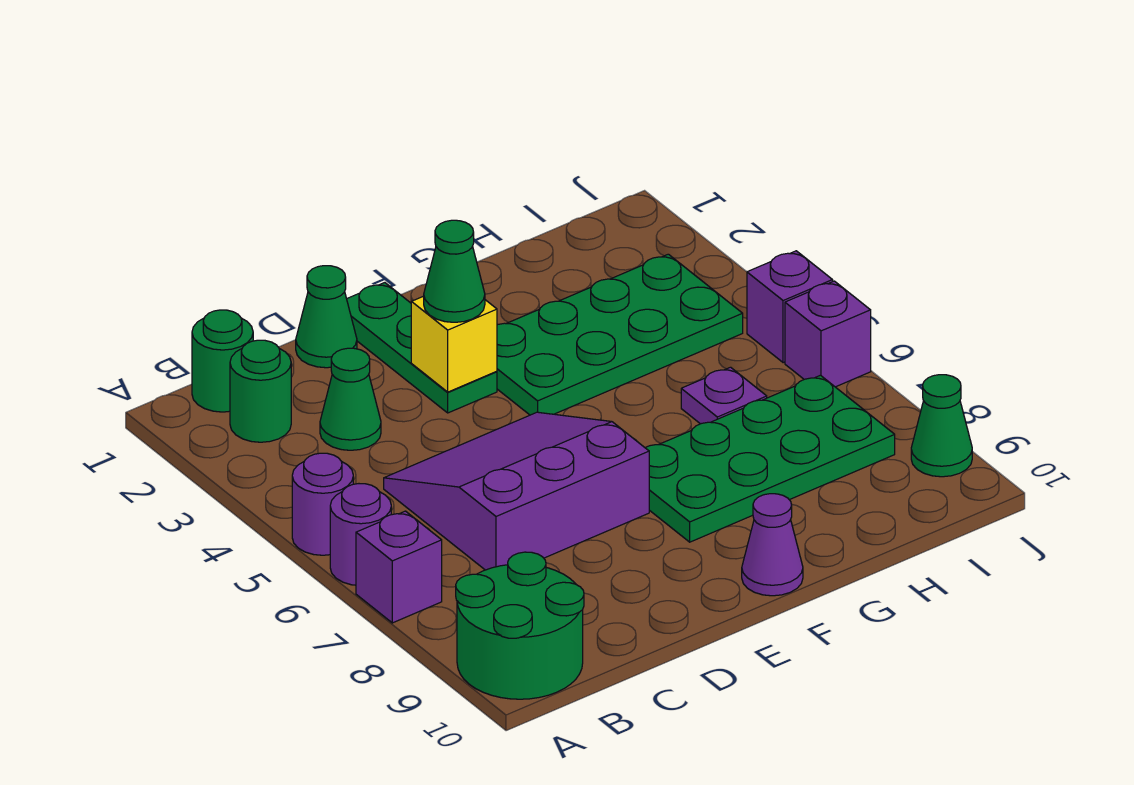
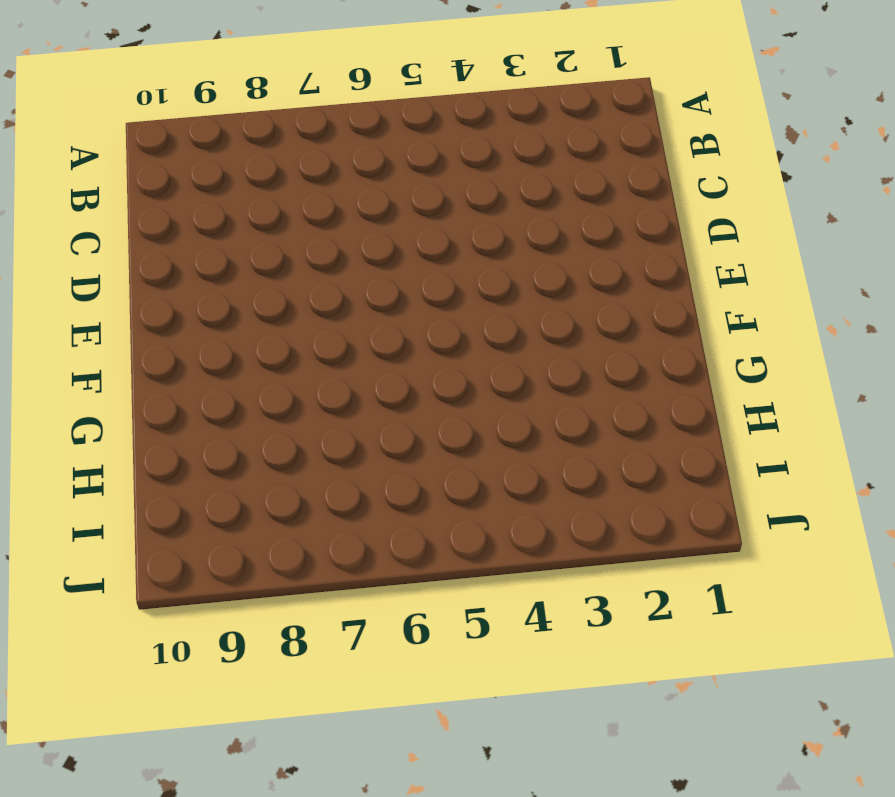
none -> purple round brick A5 level 1
none -> purple round brick A6 level 1
none -> purple brick A7 level 1

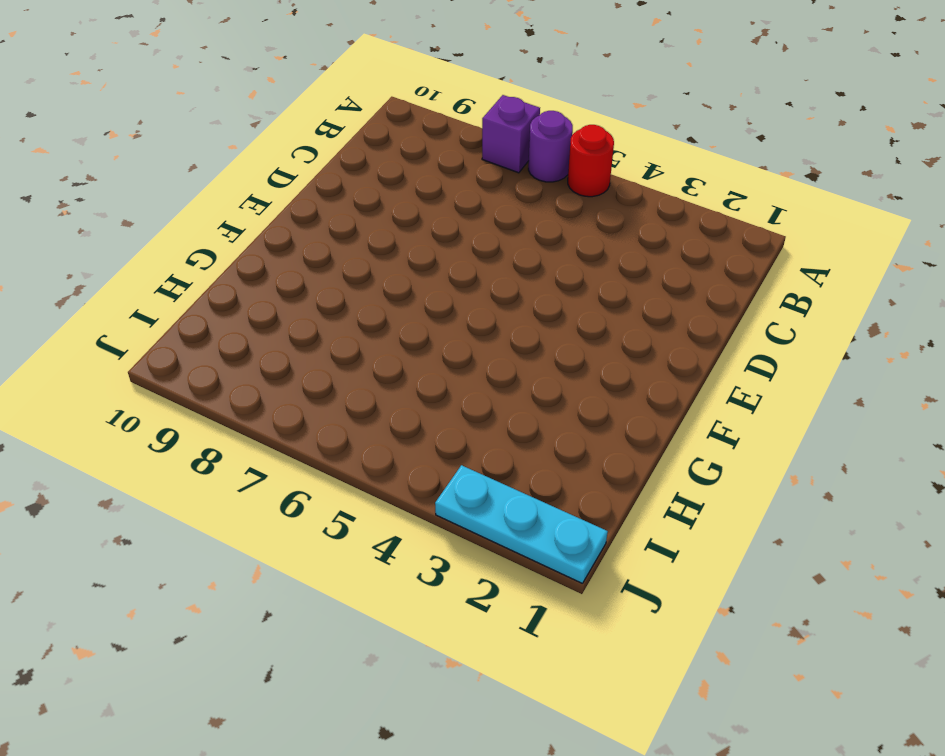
red round brick A5 level 1 -> purple round brick A5 level 1
cyan plate J1:J3 level 1 -> none
none -> green round brick A9:B10 level 1
none -> green round brick B1 level 1
none -> green round brick B2 level 1

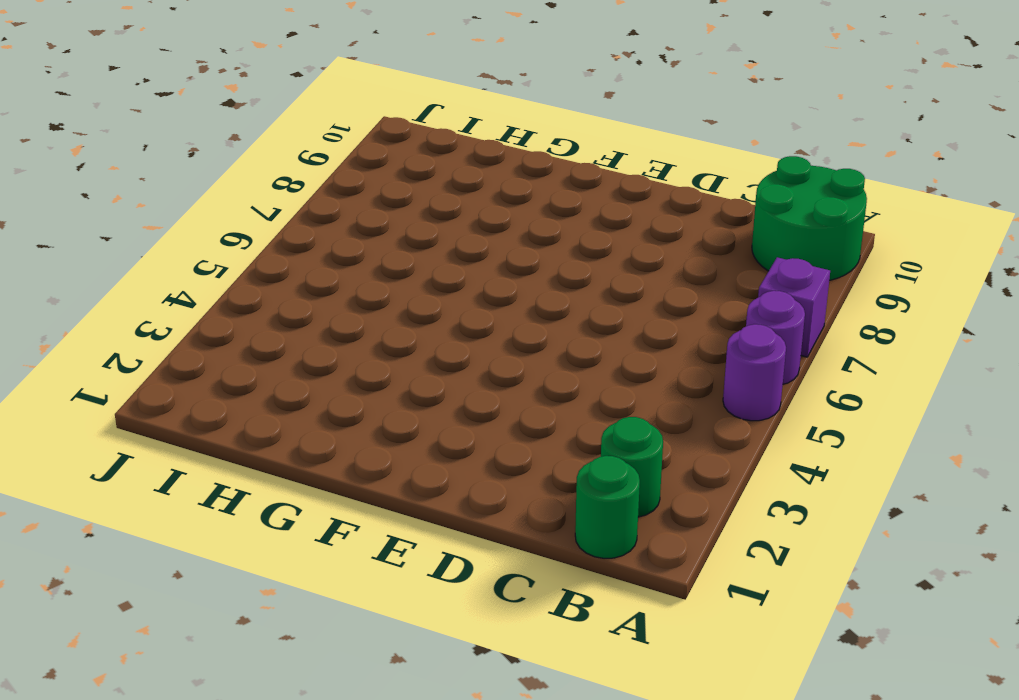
none -> green cone C3 level 1
none -> purple slope C5:E7 level 1 top 7
none -> green cone D1 level 1

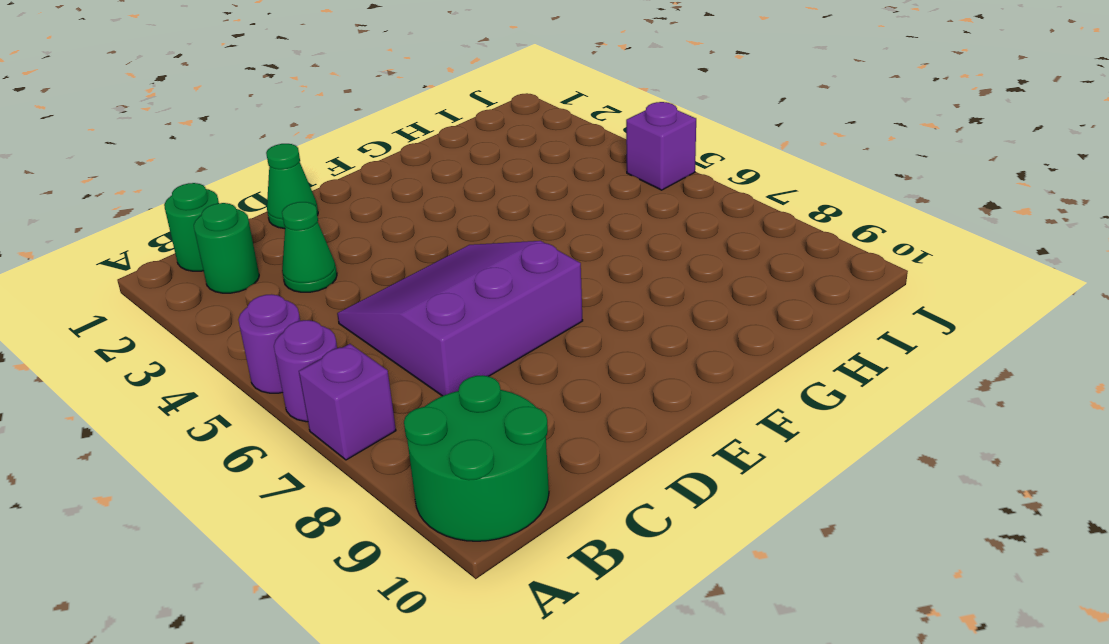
none -> green plate E1:E3 level 1
none -> green plate F3:I4 level 1
none -> green plate F7:I8 level 1

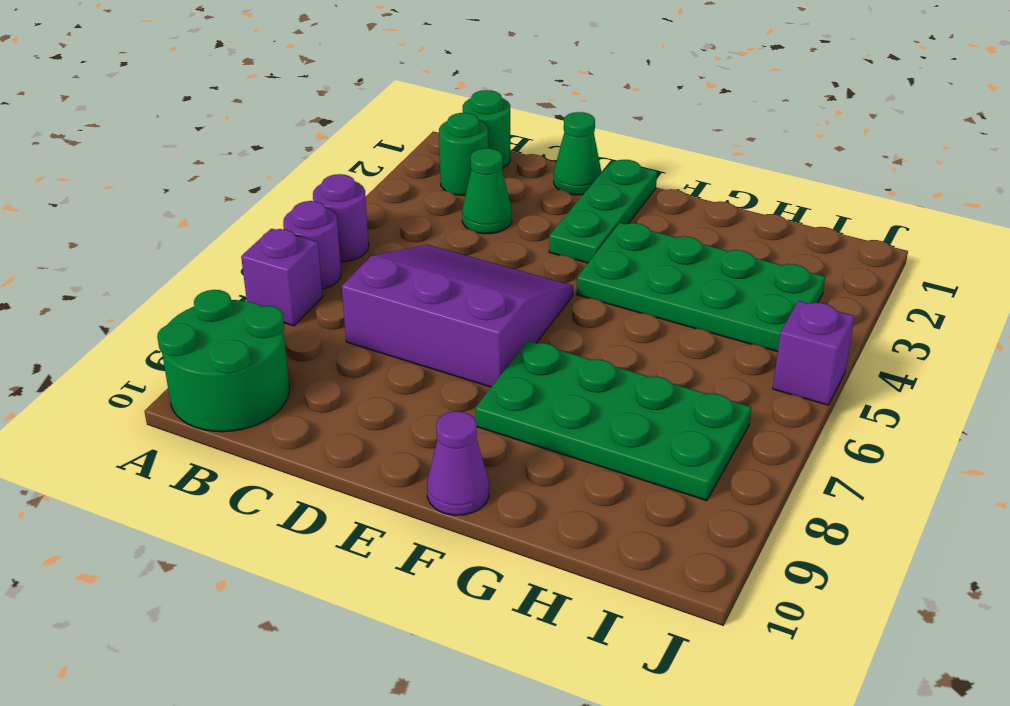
none -> purple plate H6 level 1
none -> purple brick J6 level 1
none -> green cone J9 level 1

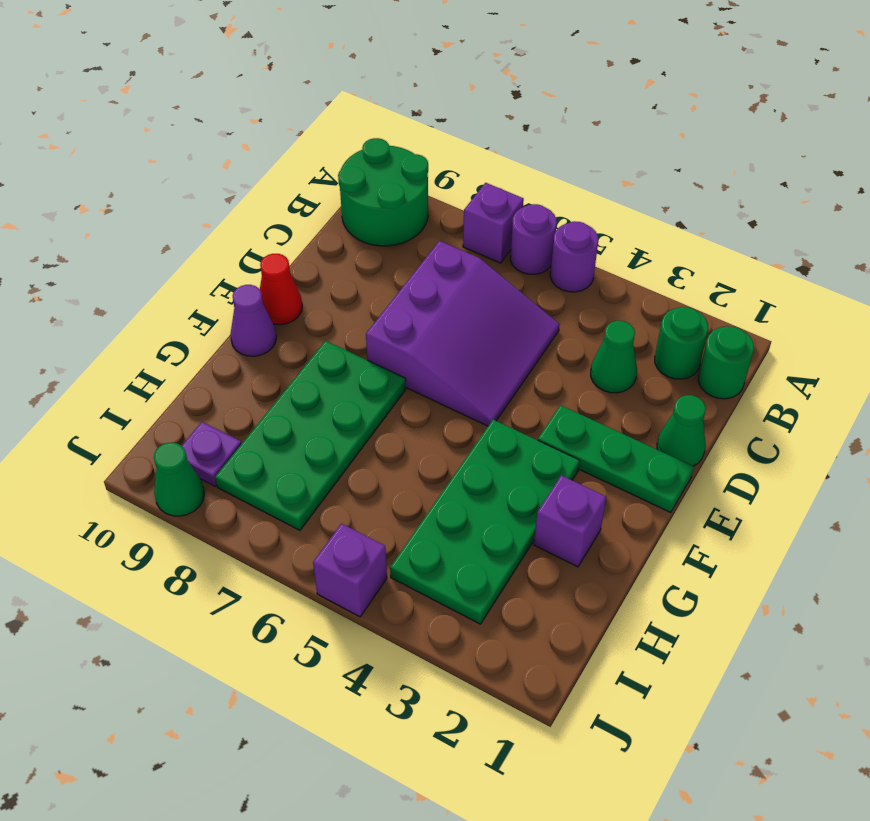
red cone E10 level 1 -> none
purple brick G2 level 1 -> purple brick J6 level 1
purple plate I9 level 1 -> purple plate H6 level 1
none -> yellow brick E3 level 2
none -> green cone E3 level 3

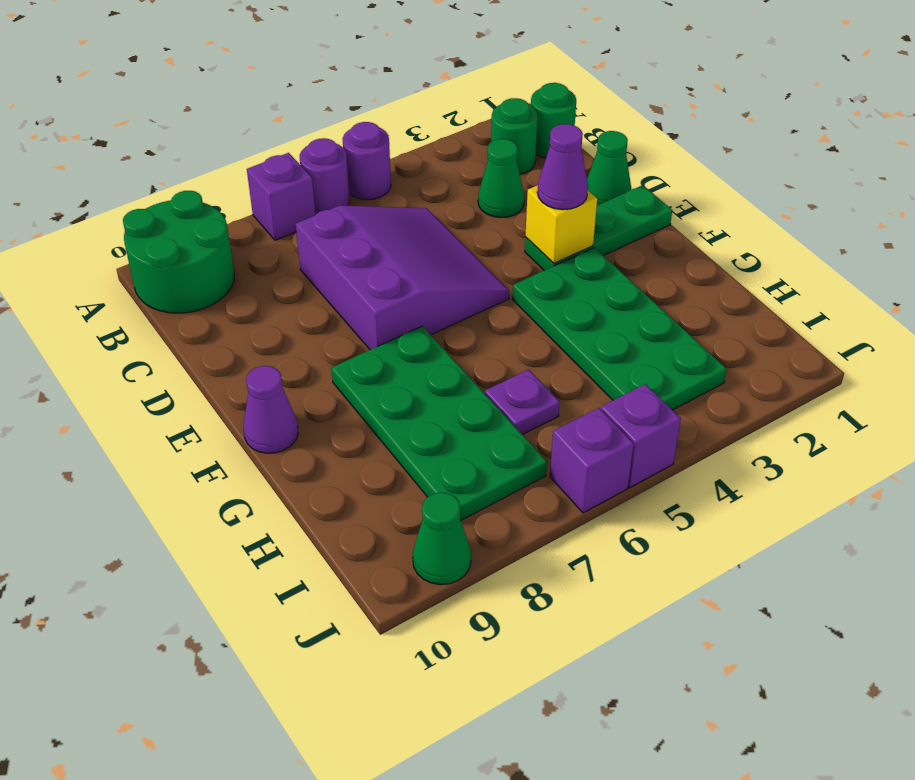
purple cone E3 level 3 -> green cone E3 level 3

